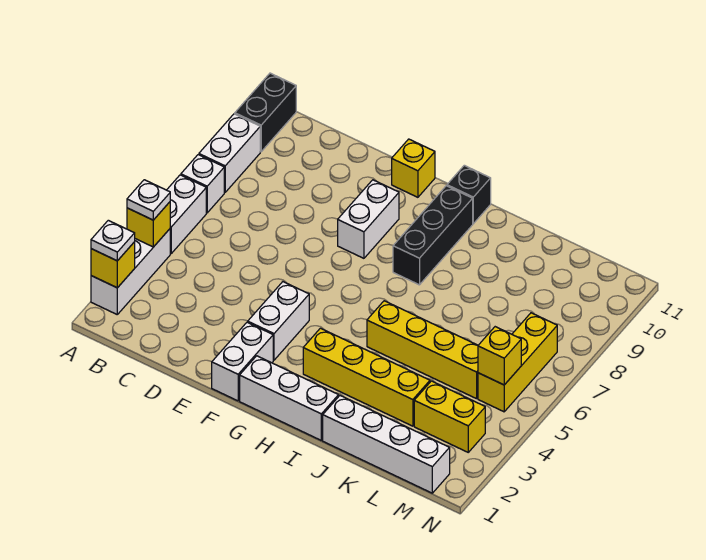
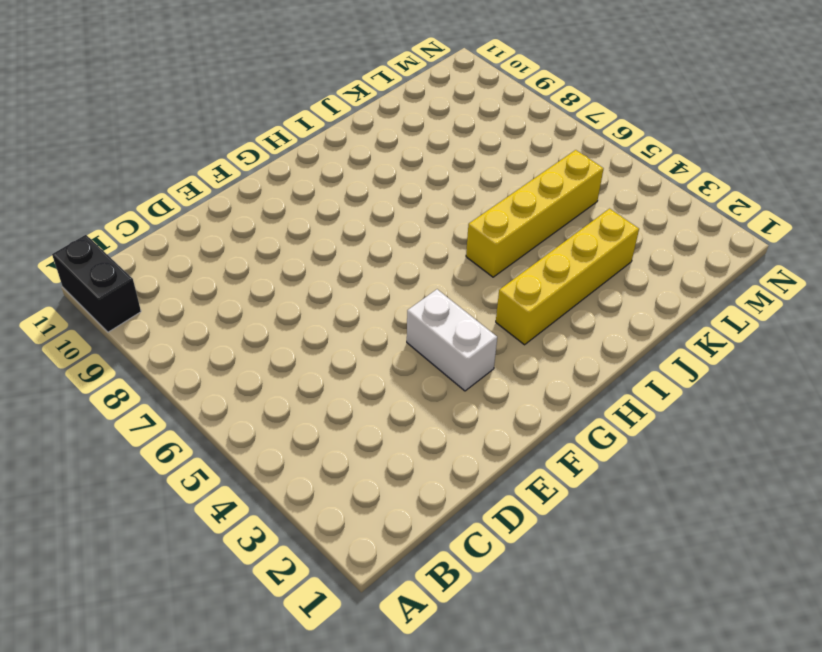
none -> white brick A2:A4 level 1
none -> white brick A5:A6 level 1
none -> white brick A7 level 1

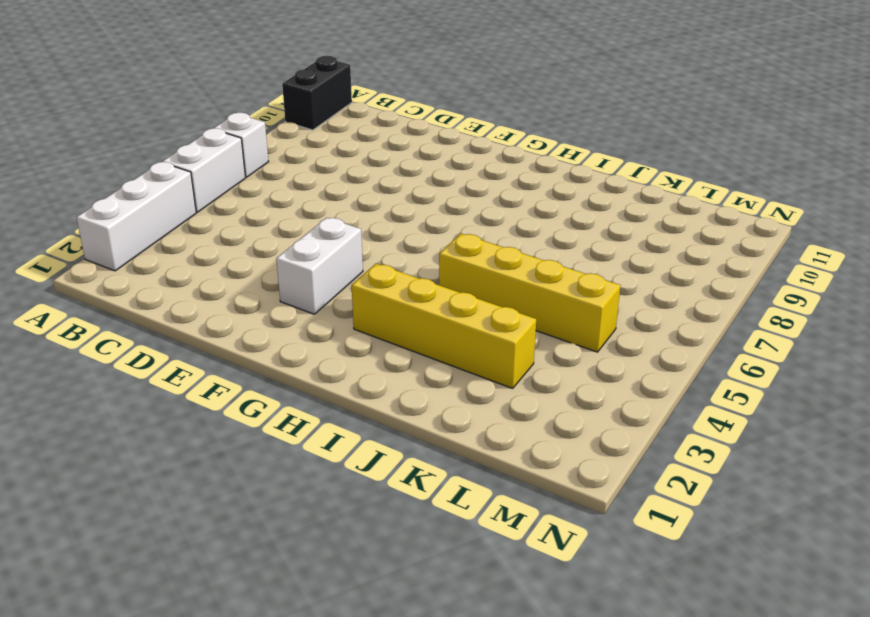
none -> white brick A8:A9 level 1
none -> white brick F1:F2 level 1
none -> white brick F8:F9 level 1

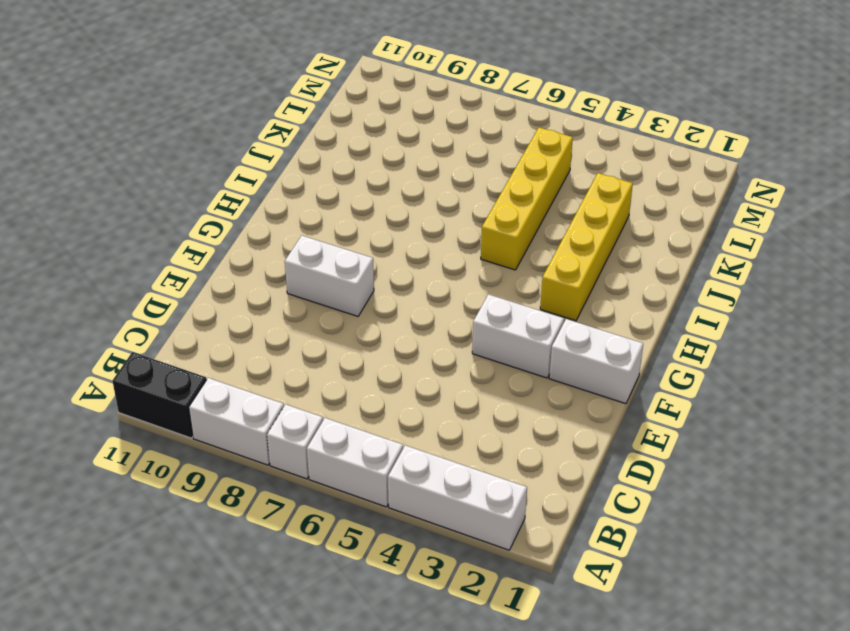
none -> yellow brick F11 level 1
none -> white brick G1:I1 level 1
none -> black brick H8:H10 level 1

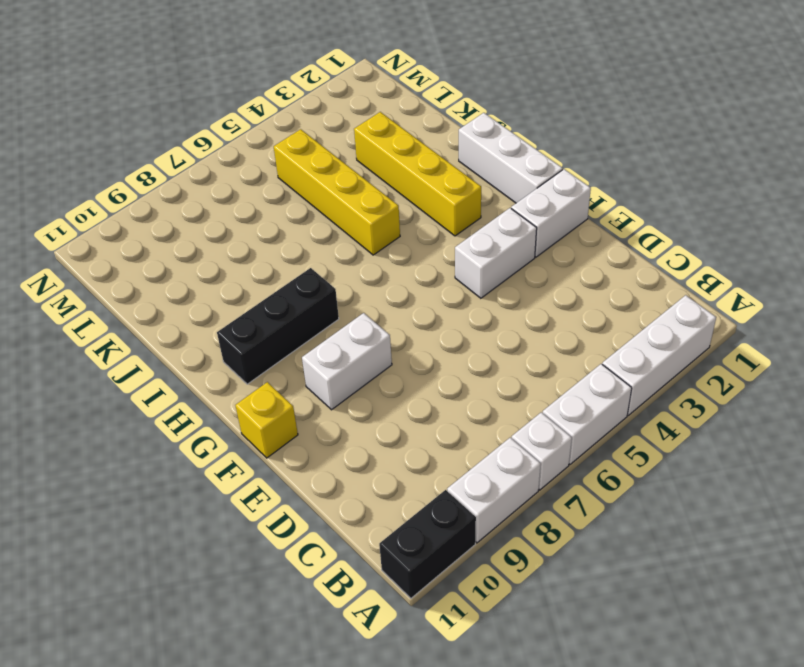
none -> black brick H11 level 1
none -> white brick J1:M1 level 1
none -> yellow brick L3:M3 level 1

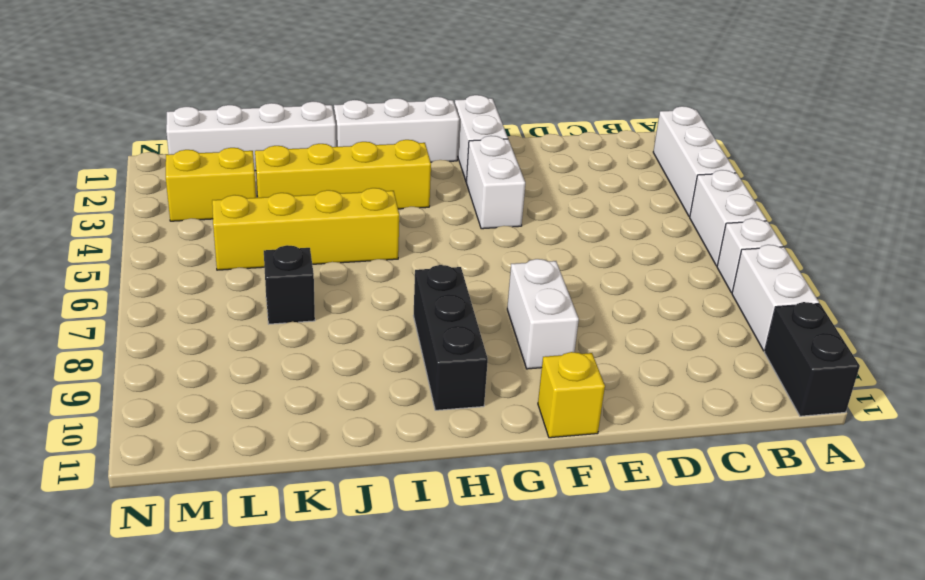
black brick K7 level 1 -> black brick H11 level 1
none -> yellow brick M5:M7 level 1
none -> yellow brick A2 level 2
none -> yellow brick A4 level 2

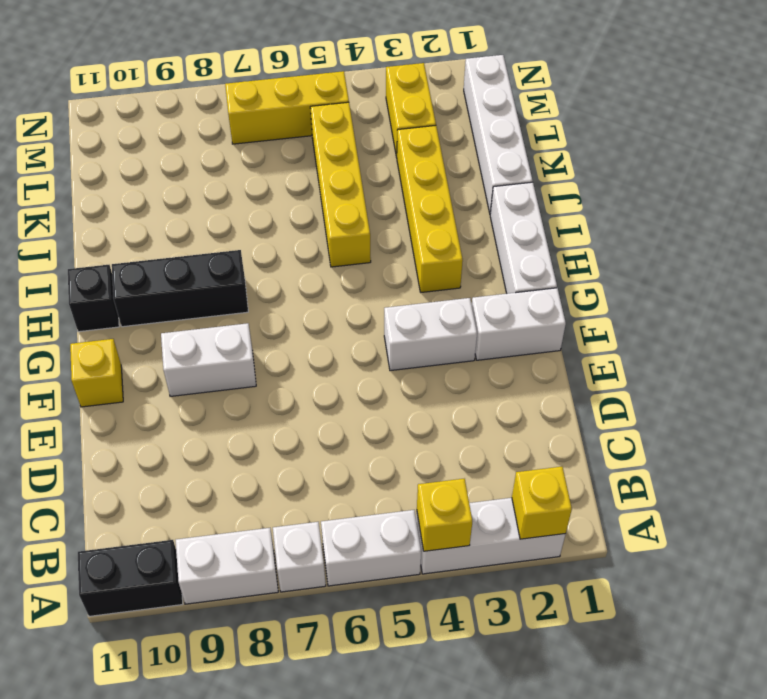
none -> yellow brick M5 level 2
none -> white plate A2 level 3
none -> white plate A4 level 3

